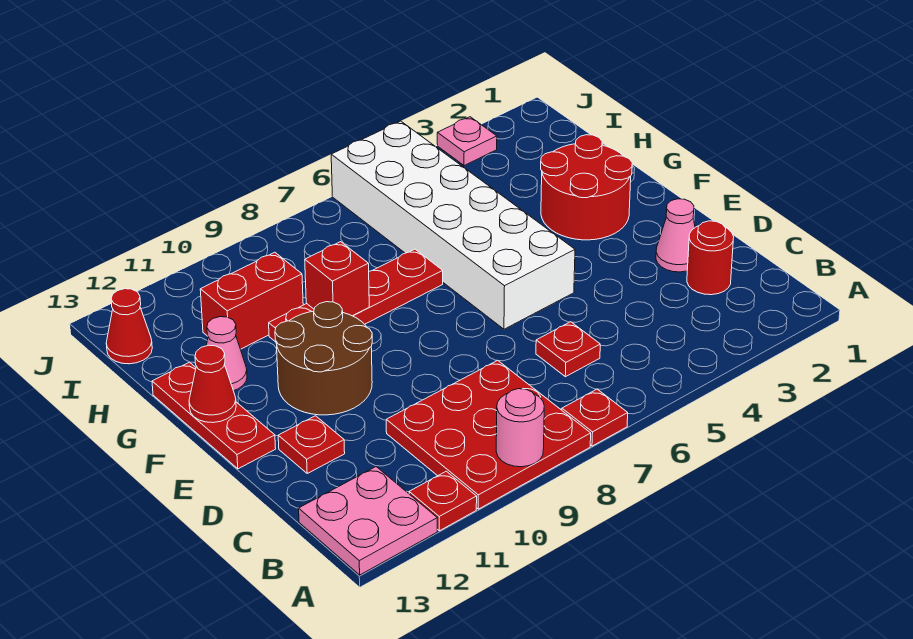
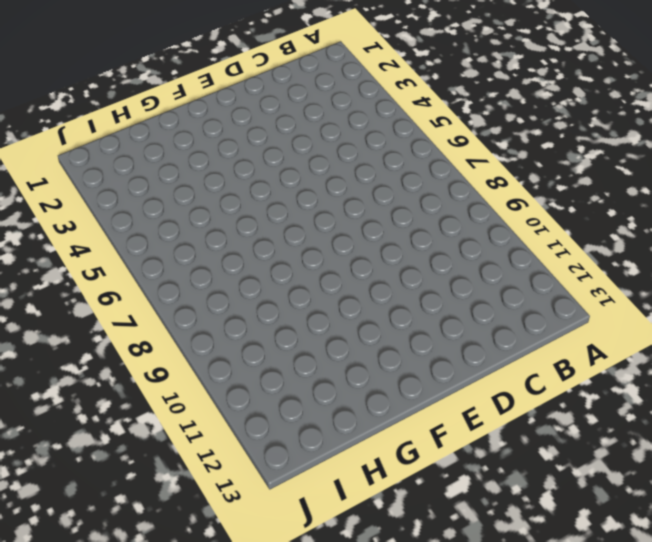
none -> red plate A7 level 1
none -> red plate A8:C10 level 1
none -> red plate A11 level 1

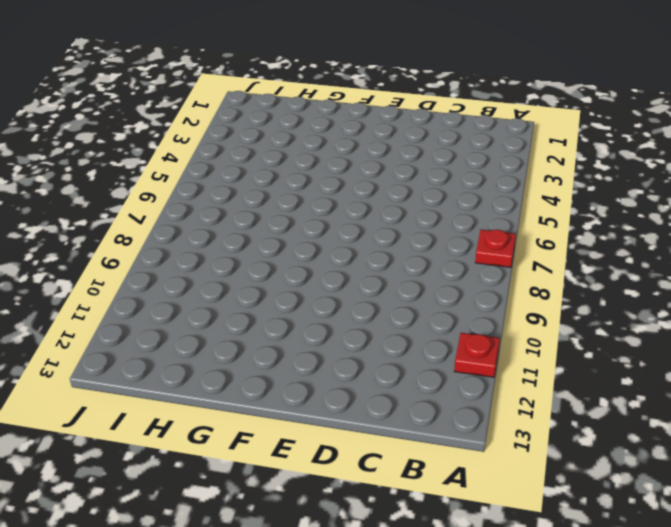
none -> red plate A8:C10 level 1
none -> pink plate A12:B13 level 1
none -> red round brick C2 level 1

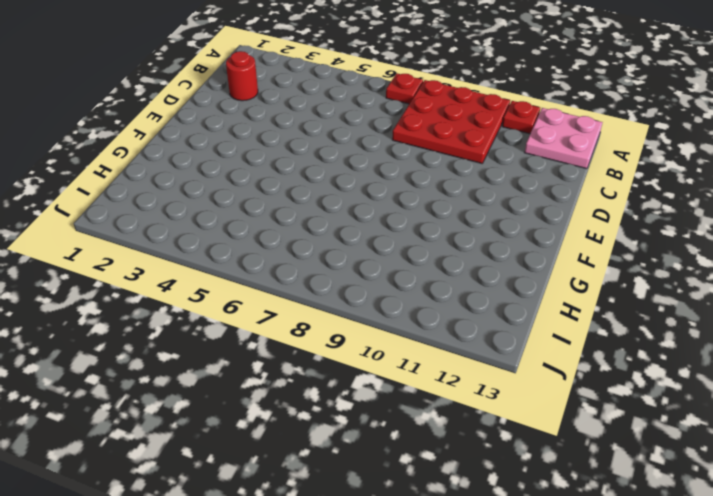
none -> red plate C6 level 1
none -> pink cone D2 level 1
none -> red plate D12 level 1

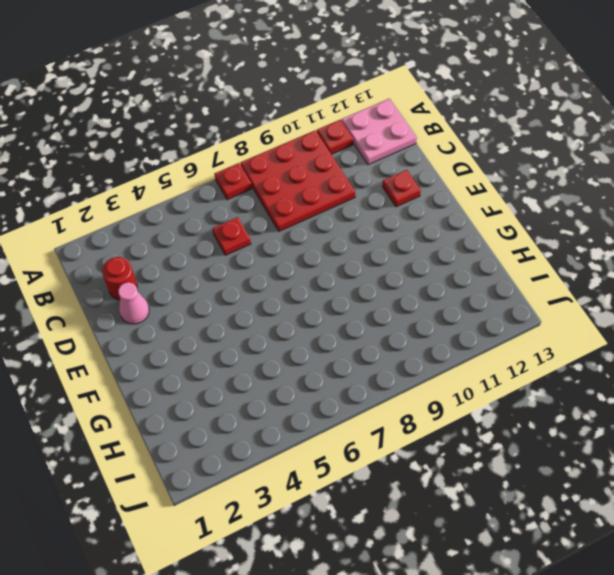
none -> white brick E5:J6 level 1
none -> brown round brick E10:F11 level 1
none -> red plate E13:G13 level 1

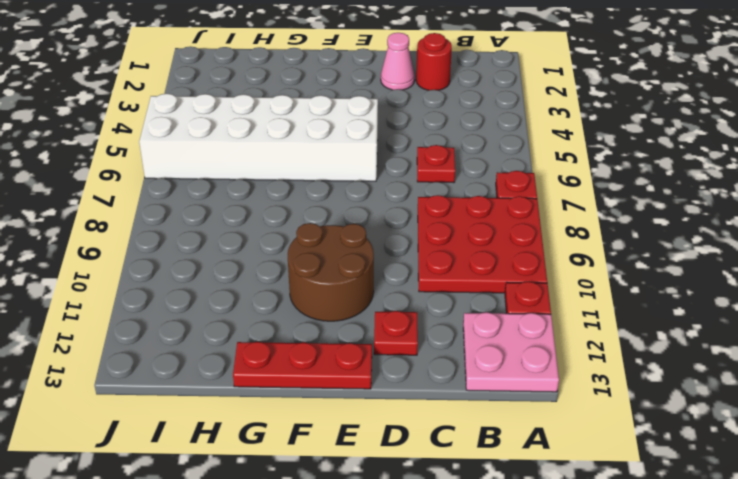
none -> red round brick F2:G3 level 1
none -> red plate G7:G10 level 1
none -> pink cone G12 level 1

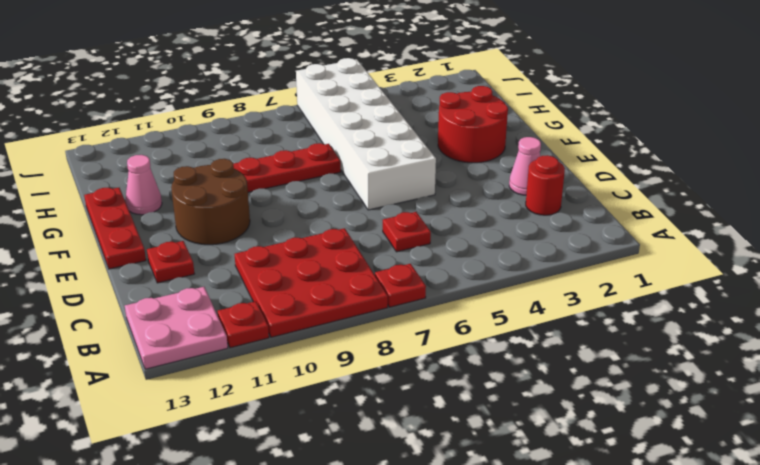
none -> red brick H10:H11 level 1
none -> red cone I13 level 1
none -> pink plate J3 level 1

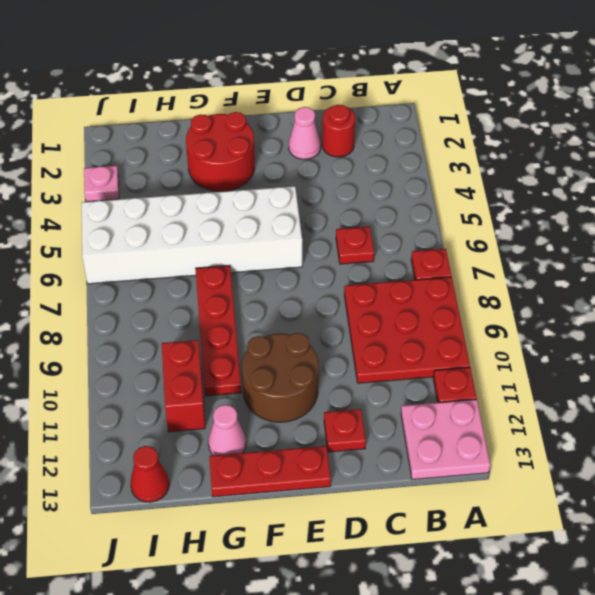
none -> pink round brick A9 level 2
none -> red cone F13 level 2
none -> red brick G9 level 2

